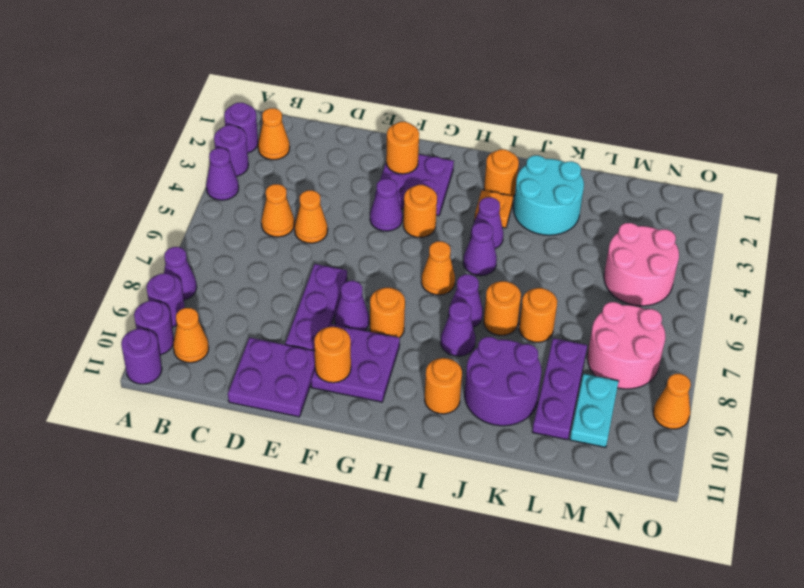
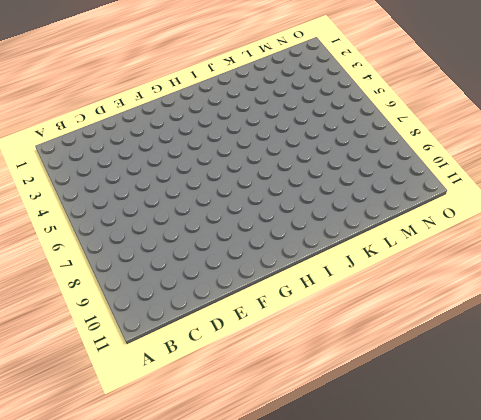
none -> purple round brick A2 level 1
none -> purple round brick A3 level 1
none -> purple cone A4 level 1
none -> purple cone A8 level 1

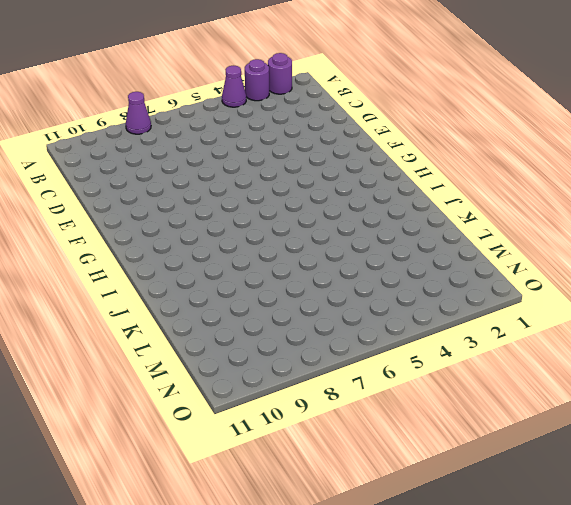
none -> purple round brick A9 level 1
none -> purple round brick A10 level 1
none -> purple round brick A11 level 1
none -> orange cone B2 level 1

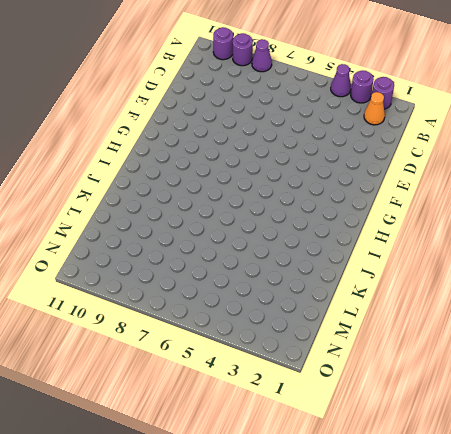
none -> purple round brick A11 level 1
none -> orange cone B10 level 1
none -> orange cone C5 level 1
none -> orange cone D5 level 1

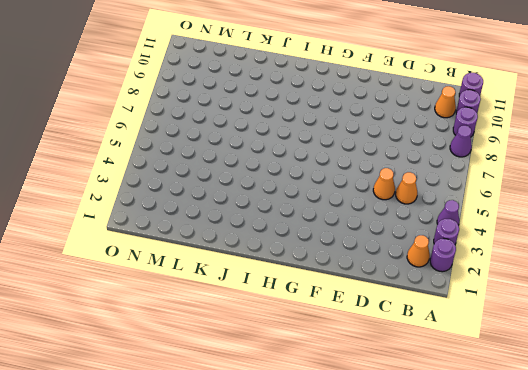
none -> purple plate D10:E11 level 1
none -> purple plate E7:E9 level 1
none -> purple plate F2:G3 level 1
none -> purple cone F4 level 1

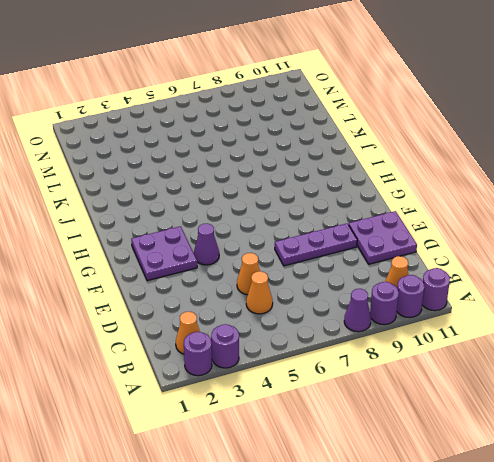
none -> purple cone A4 level 1
none -> purple cone F8 level 1
none -> purple plate F9:G10 level 1
none -> orange round brick G4 level 1

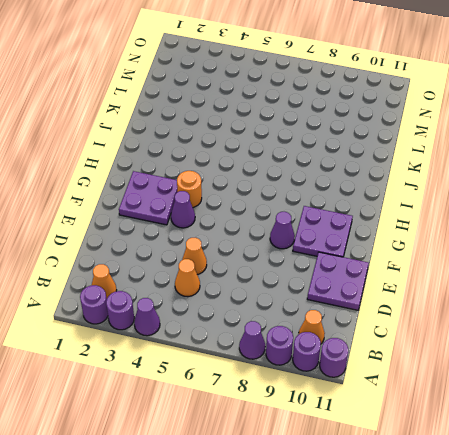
none -> purple plate E7:E9 level 1
none -> orange round brick G8 level 1
none -> orange cone H6 level 1
none -> orange round brick I2 level 1

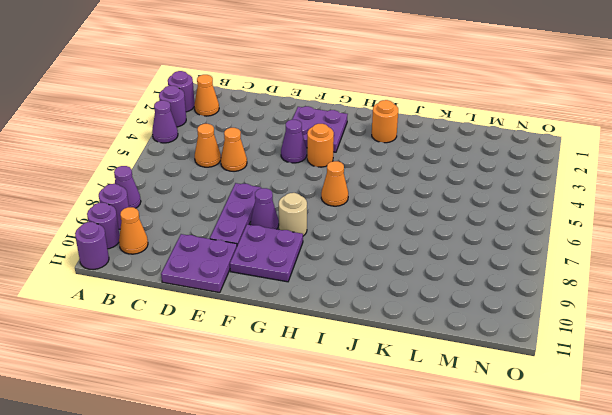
tan round brick G8 level 1 -> orange round brick G8 level 1
none -> orange plate I3 level 1
none -> purple cone I4 level 1
none -> purple cone I5 level 1
none -> purple cone I7 level 1

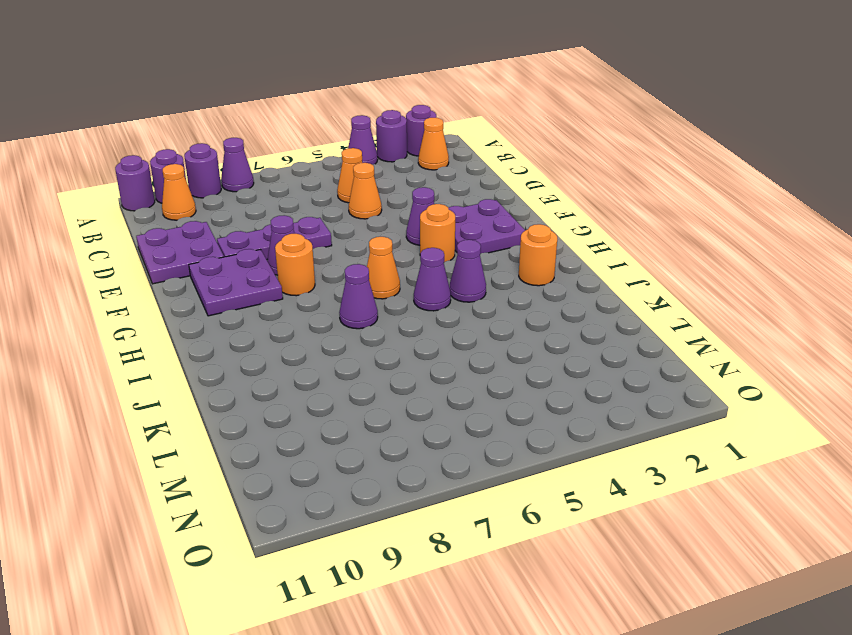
none -> orange plate I3 level 1
none -> purple cone I8 level 1
none -> orange round brick I10 level 1
none -> cyan round brick J2:K3 level 1

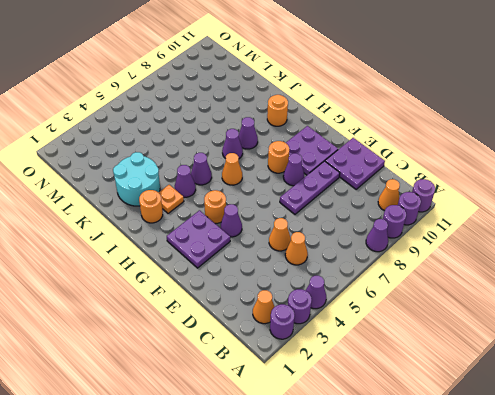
none -> orange round brick J7 level 1
none -> purple round brick J9:K10 level 1
none -> orange round brick K7 level 1
none -> purple plate L8:L10 level 1

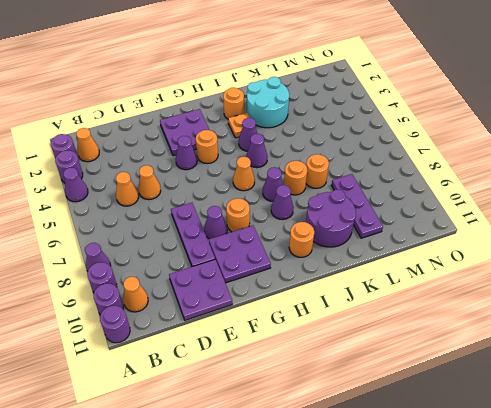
none -> pink round brick M4:N5 level 1
none -> pink round brick M7:N8 level 1
none -> cyan plate M9:M10 level 1
none -> orange cone O9 level 1

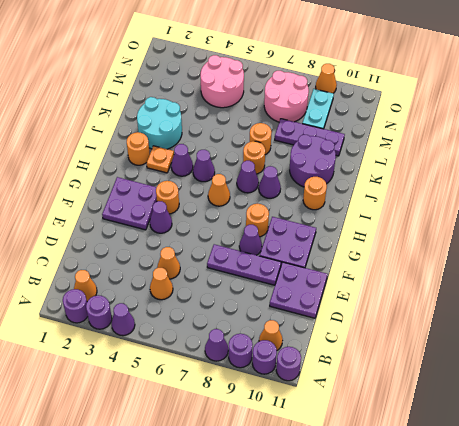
cyan plate M9:N9 level 1 -> cyan plate M9:M10 level 1
none -> orange round brick F2 level 2
none -> orange round brick F10 level 2

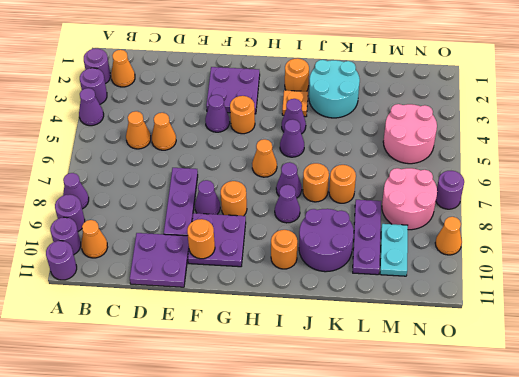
purple round brick O7 level 1 -> none
none -> orange round brick F2 level 2

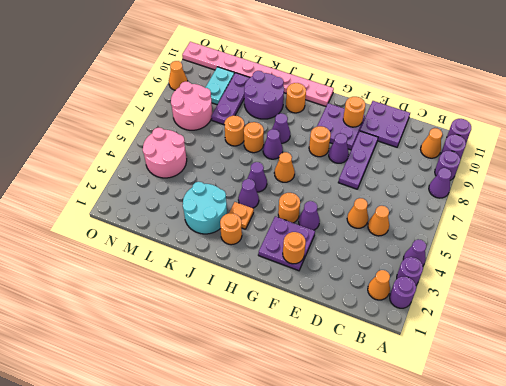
pink plate H11:O11 level 1 -> none

